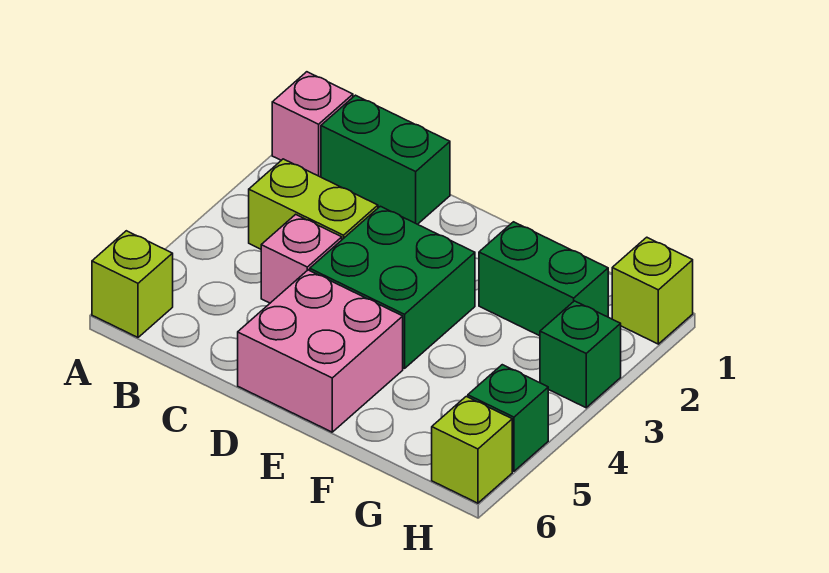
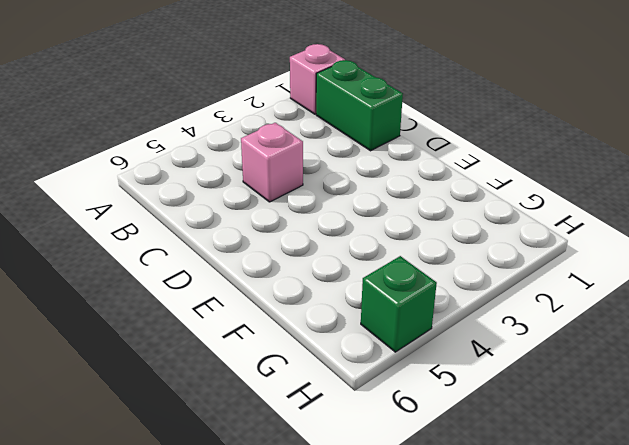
none -> lime brick A6 level 1
none -> lime brick B3:C3 level 1
none -> green brick D3:E4 level 1

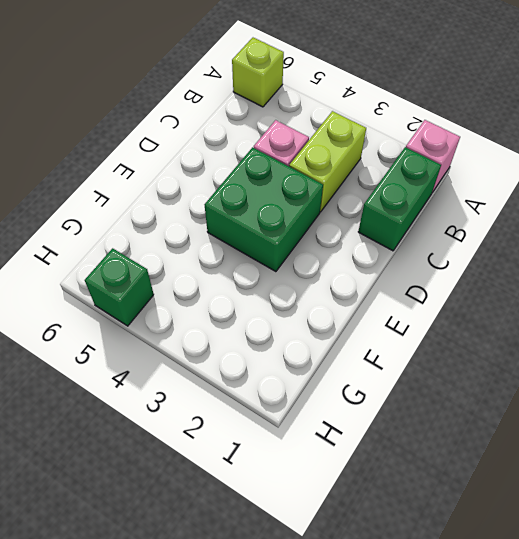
none -> pink brick D5:E6 level 1
none -> green brick F2:G2 level 1
none -> lime brick H1 level 1

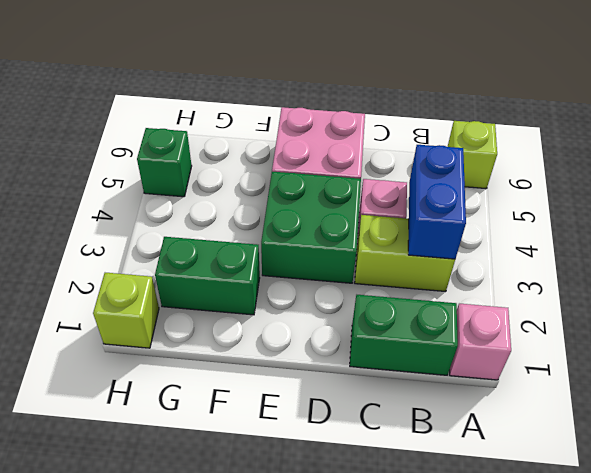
blue brick B3:B4 level 2 -> none
none -> green brick H3 level 1
none -> lime brick H6 level 1

